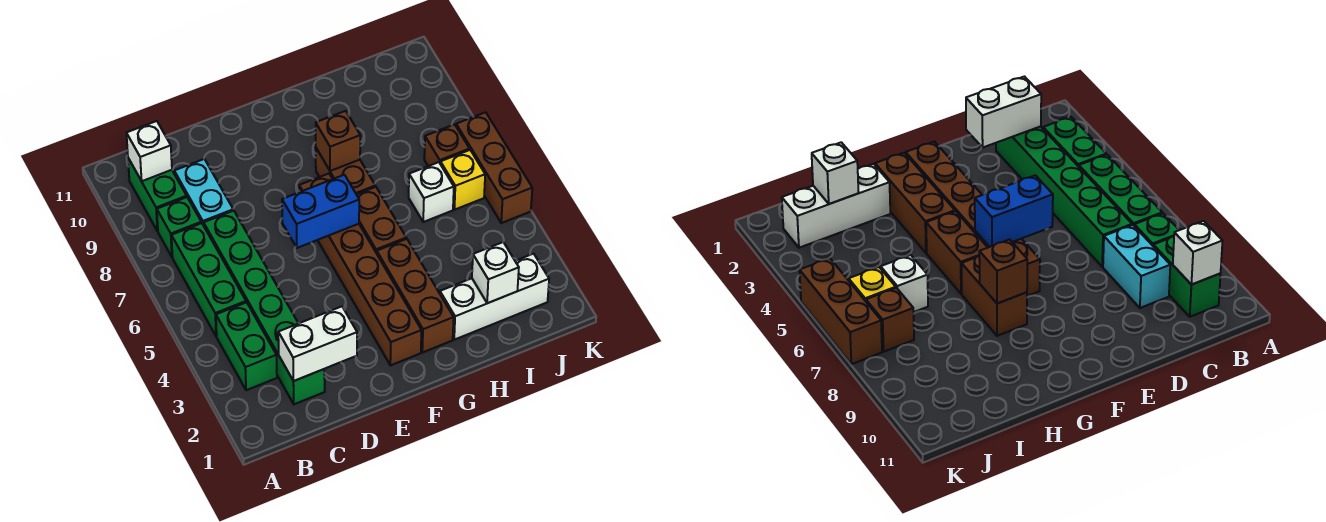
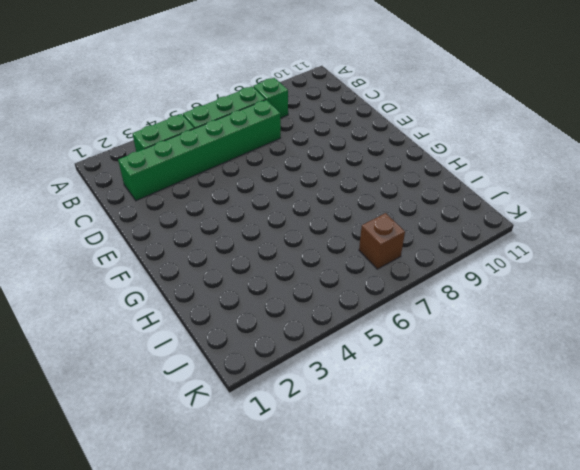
none -> green brick B9:B10 level 1
none -> cyan brick C8:C9 level 1
none -> brown brick F2:F7 level 1

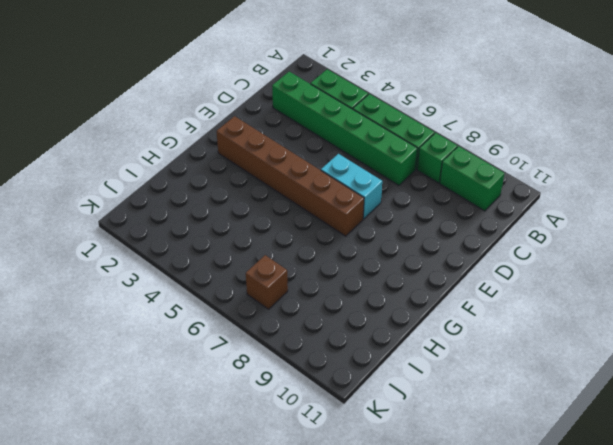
cyan brick E6:E7 level 1 -> cyan brick C8:C9 level 1
none -> brown brick G2:G4 level 1
none -> brown brick G5:G6 level 1
none -> brown brick G7:G8 level 1

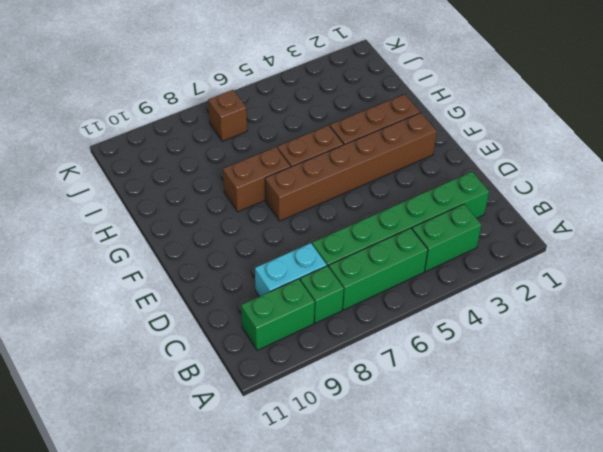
none -> white brick H2:J2 level 1
none -> white brick I6 level 1
none -> yellow brick J6 level 1

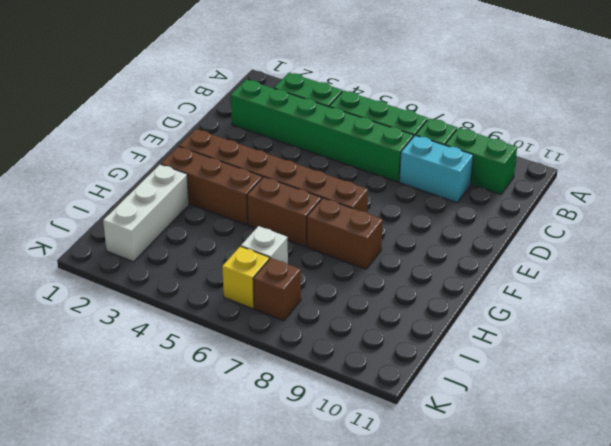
none -> brown brick K5:K7 level 1
none -> white brick B10 level 2
none -> white brick C2:D2 level 2

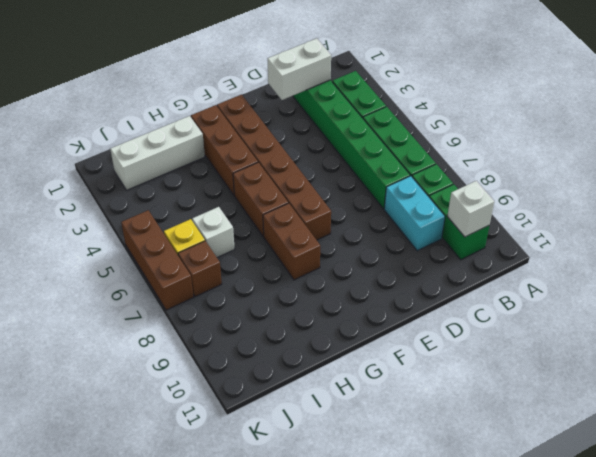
none -> blue brick E6:F6 level 2
none -> brown brick G8 level 2
none -> white brick I2 level 2

